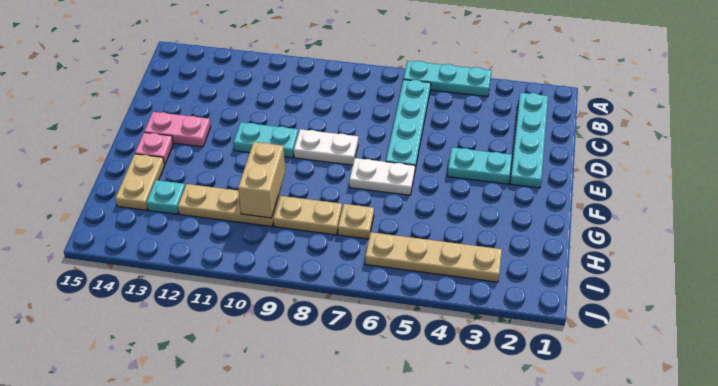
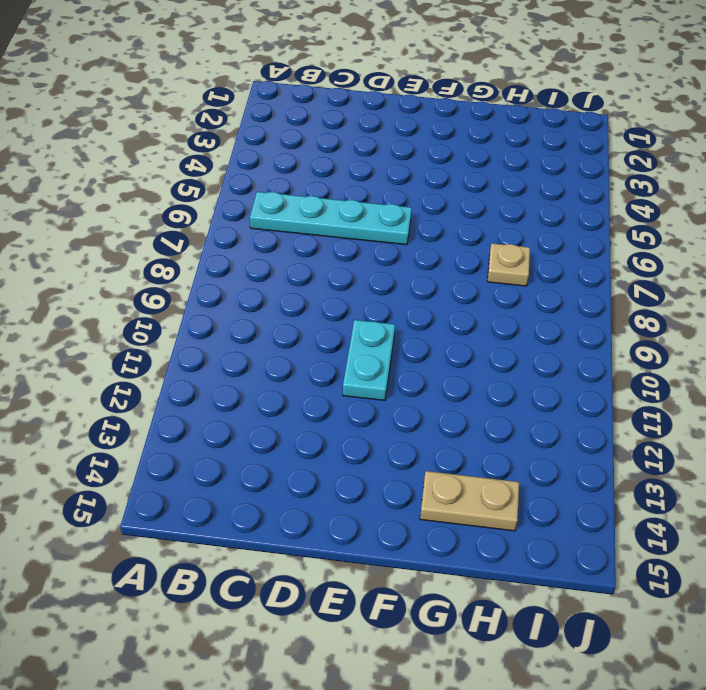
none -> cyan plate A4:A6 level 1
none -> cyan plate B2:E2 level 1
none -> cyan plate E3:E4 level 1

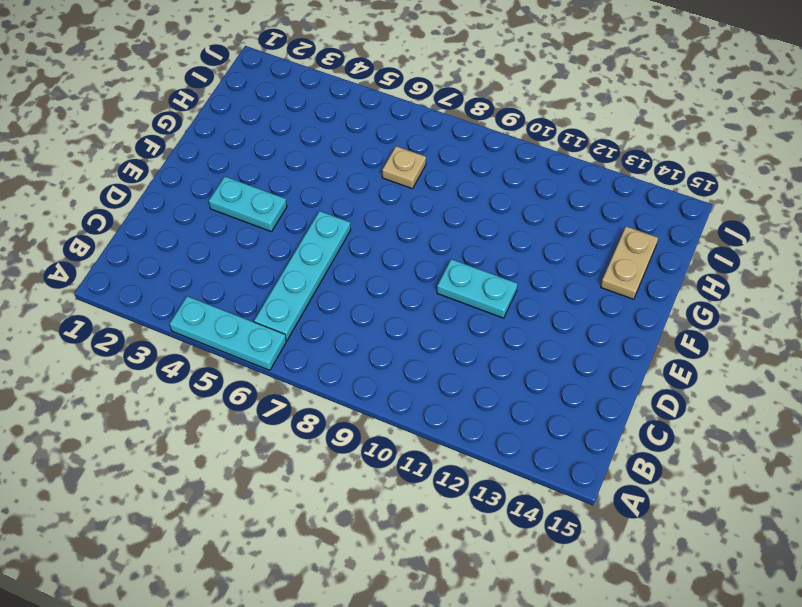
none -> cyan plate B2:E2 level 1
none -> white plate E8:E9 level 1
none -> pink plate E13:E14 level 1

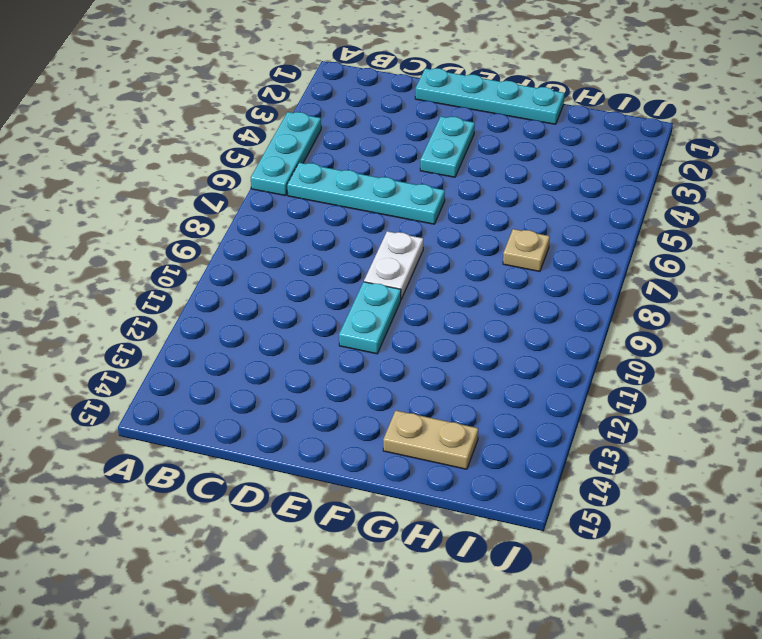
cyan plate D1:G1 level 1 -> cyan plate B2:E2 level 1
none -> pink plate E13:E14 level 1
none -> white plate F6:F7 level 1
none -> pink plate F14 level 1

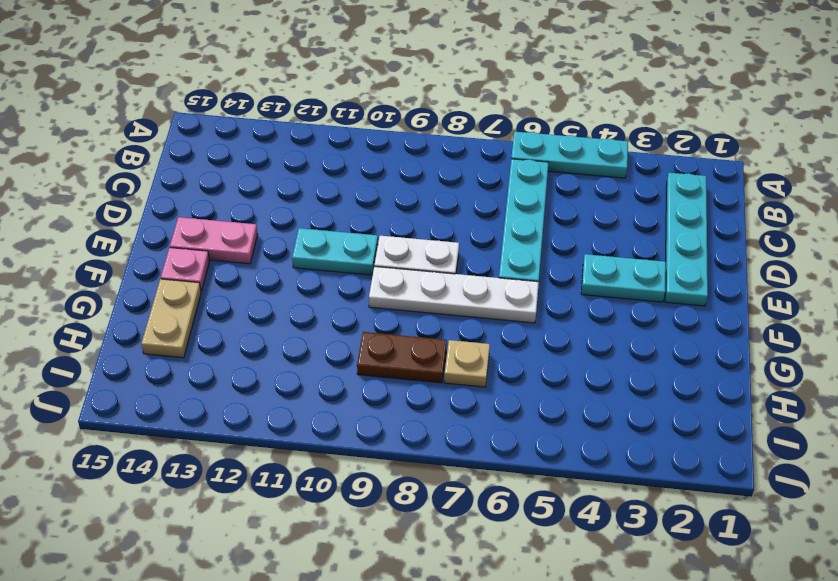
white plate F6:F9 level 1 -> white plate F6:F7 level 1
brown plate H8:H9 level 1 -> tan plate H8:H9 level 1
none -> tan plate H10:H12 level 1
none -> cyan plate H13 level 1
none -> tan plate I3:I6 level 1

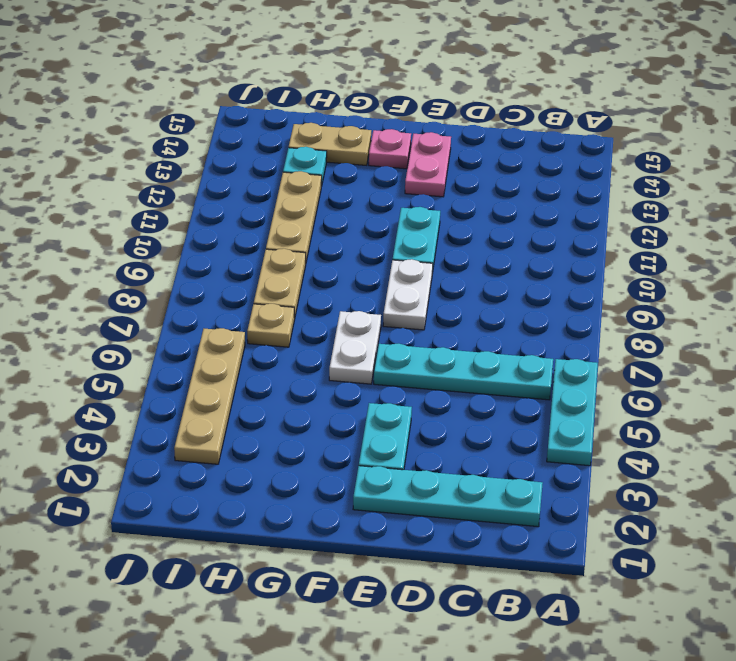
none -> tan brick G10:H10 level 2

